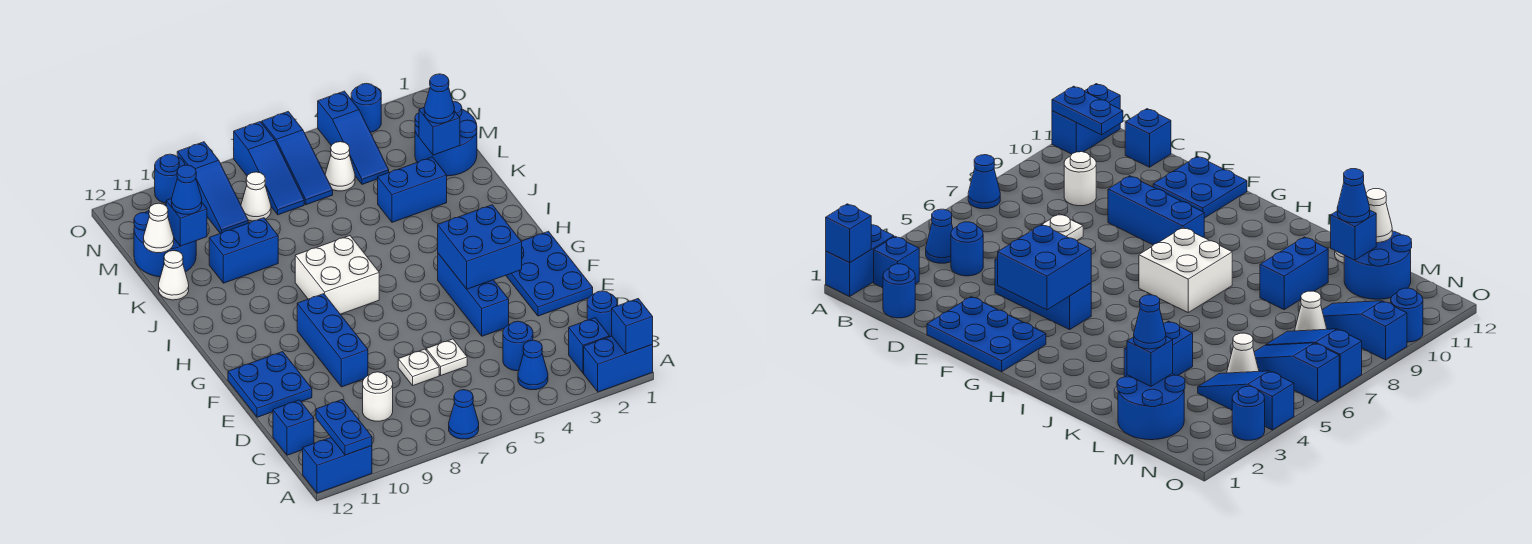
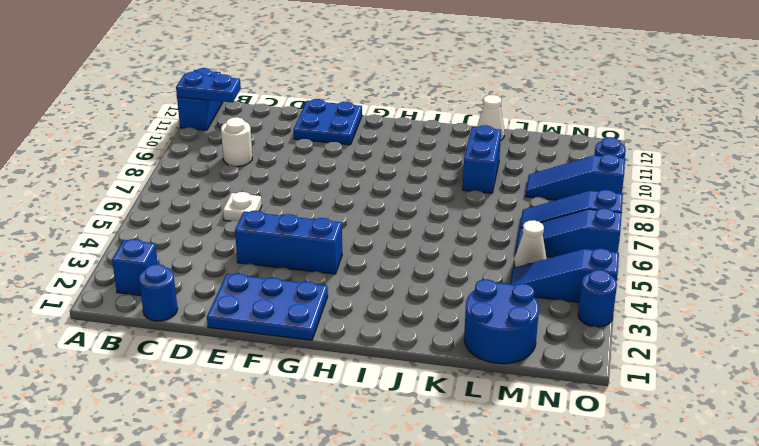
none -> blue brick A1:A2 level 1
none -> blue cone A7 level 1
none -> blue cone B4 level 1
none -> blue round brick C4 level 1

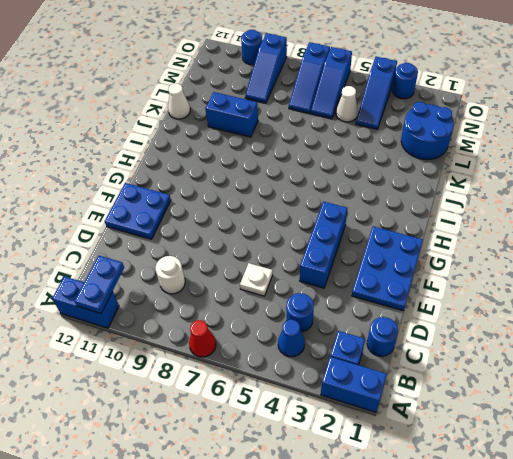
red cone A7 level 1 -> blue cone A7 level 1
none -> blue brick C12 level 1
none -> white plate D7 level 1
none -> blue brick E9:G9 level 1
none -> white brick H7:I8 level 1

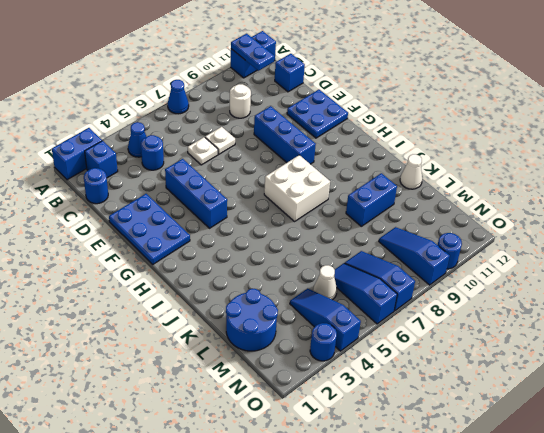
none -> blue brick K3:K4 level 1
none -> blue round brick L11:M12 level 1
none -> white cone M8 level 1
none -> blue brick A1 level 2

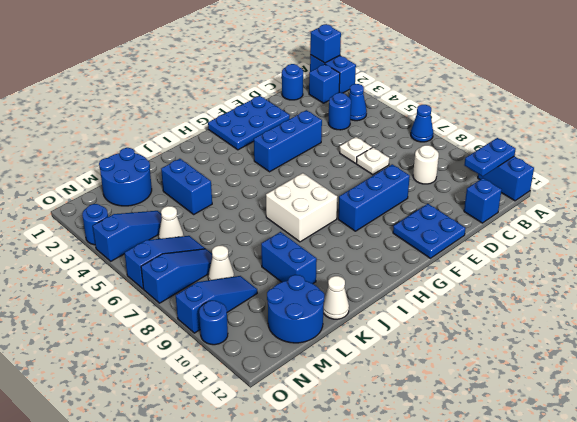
none -> blue brick F3:G4 level 2
none -> blue brick L2 level 2
none -> blue brick L11 level 2
none -> white cone L12 level 2

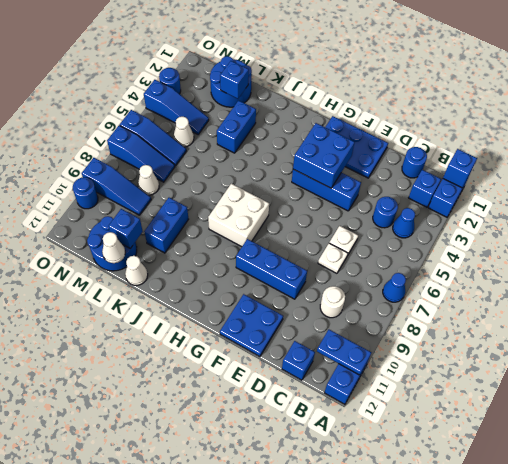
none -> blue cone L2 level 3
none -> blue cone L11 level 3

